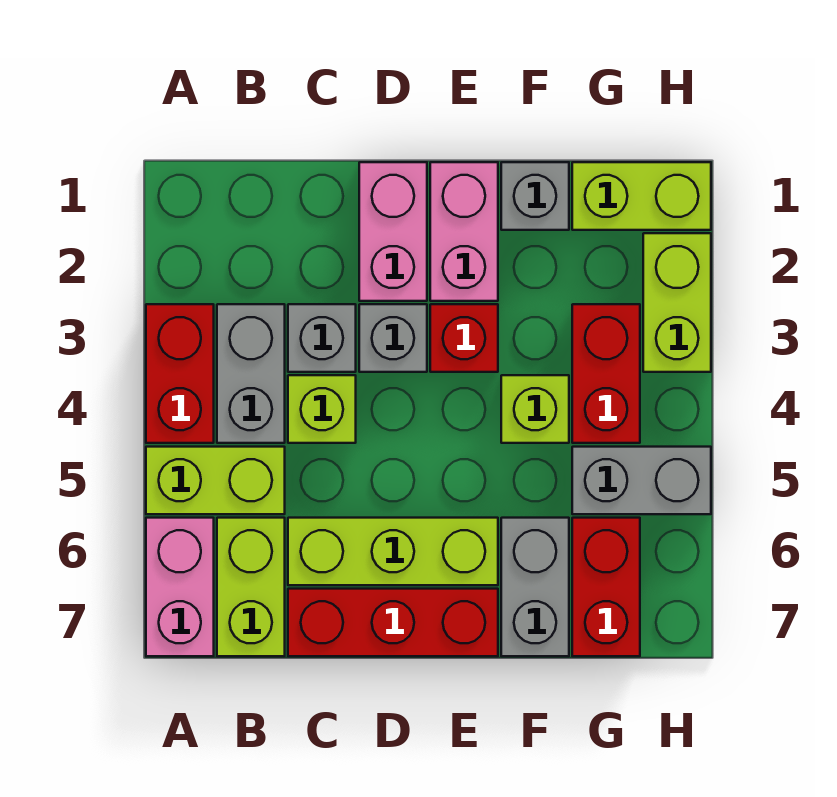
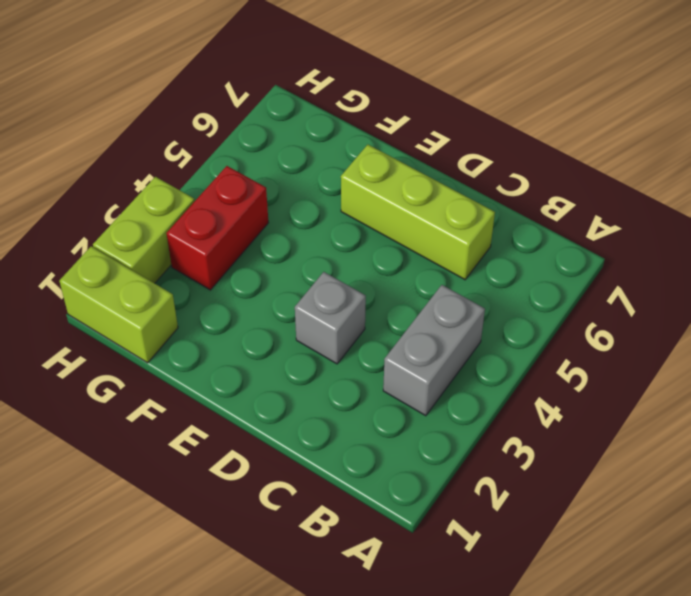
none -> red brick A3:A4 level 1
none -> lime brick A5:B5 level 1
none -> pink brick A6:A7 level 1

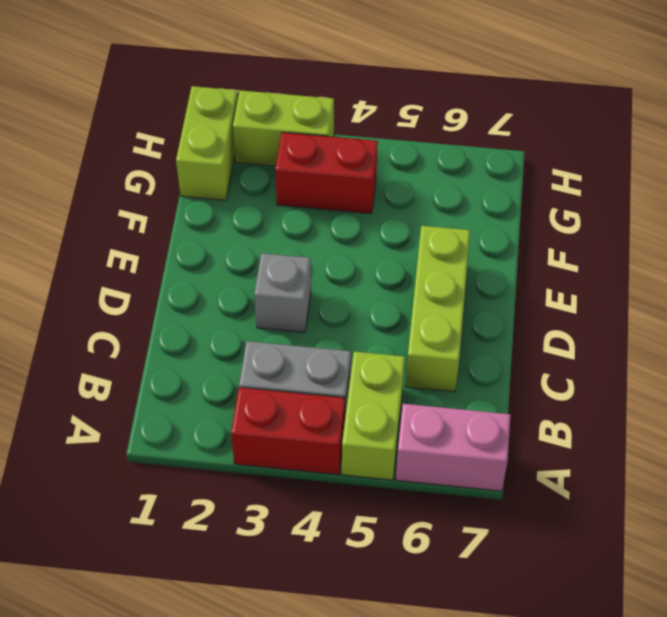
none -> lime brick B6:B7 level 1
none -> grey brick C3 level 1
none -> lime brick C4 level 1

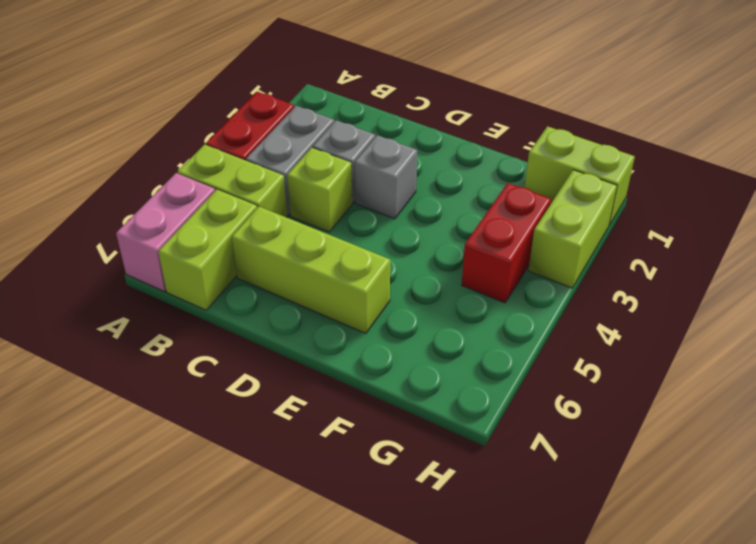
none -> red brick C7:E7 level 1
none -> pink brick D1:D2 level 1
none -> pink brick E1:E2 level 1

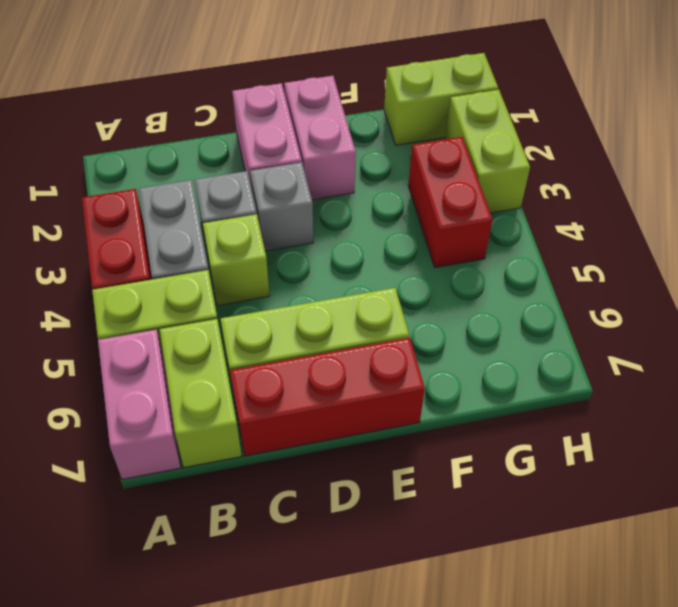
none -> red brick E3 level 1
none -> grey brick F1 level 1
none -> lime brick F4 level 1

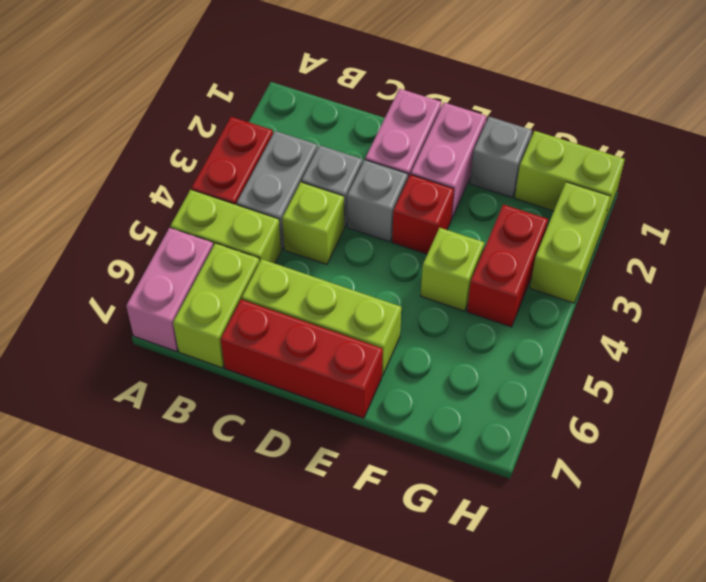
none -> grey brick F6:F7 level 1
none -> grey brick G5:H5 level 1
none -> red brick G6:G7 level 1

